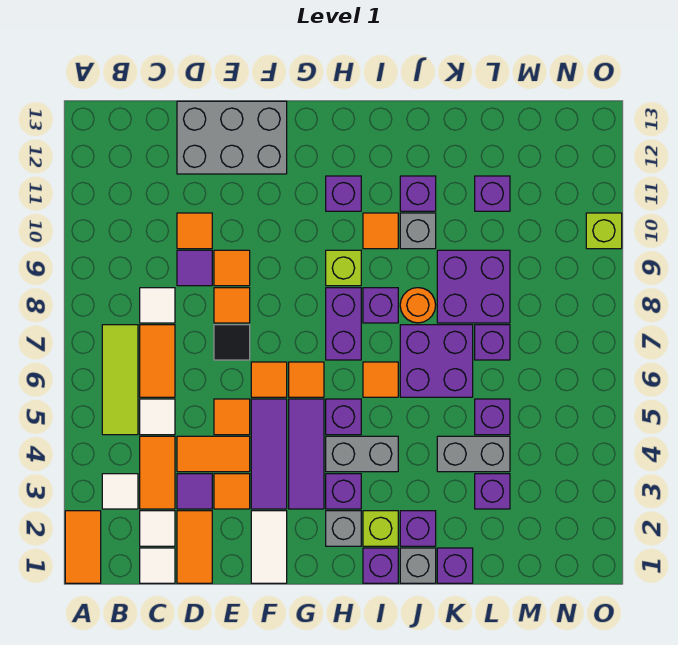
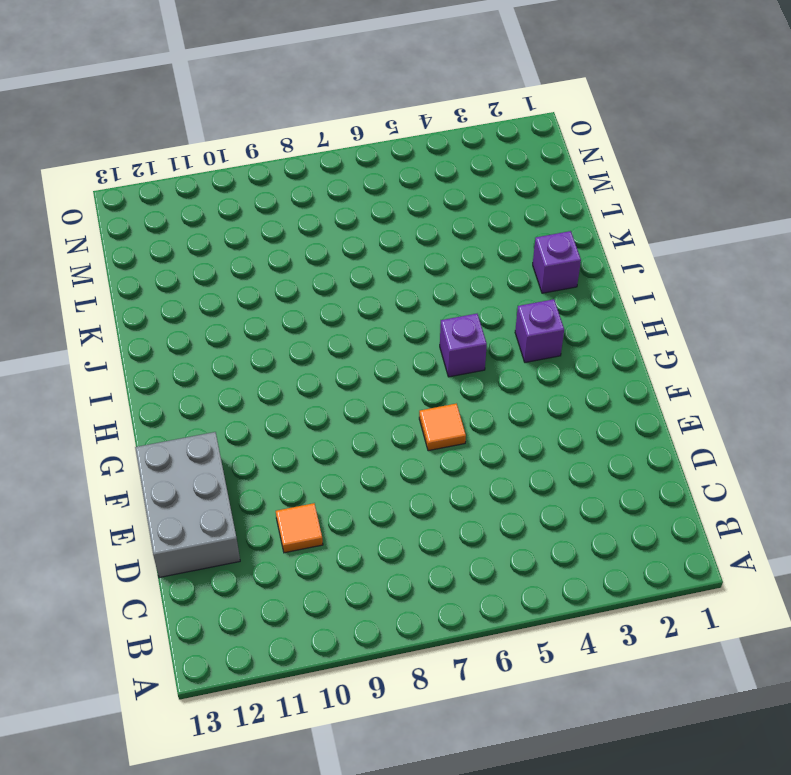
none -> orange tile A1:A2 level 1
none -> white tile B3 level 1
none -> lime tile B5:B7 level 1
none -> white tile C1 level 1

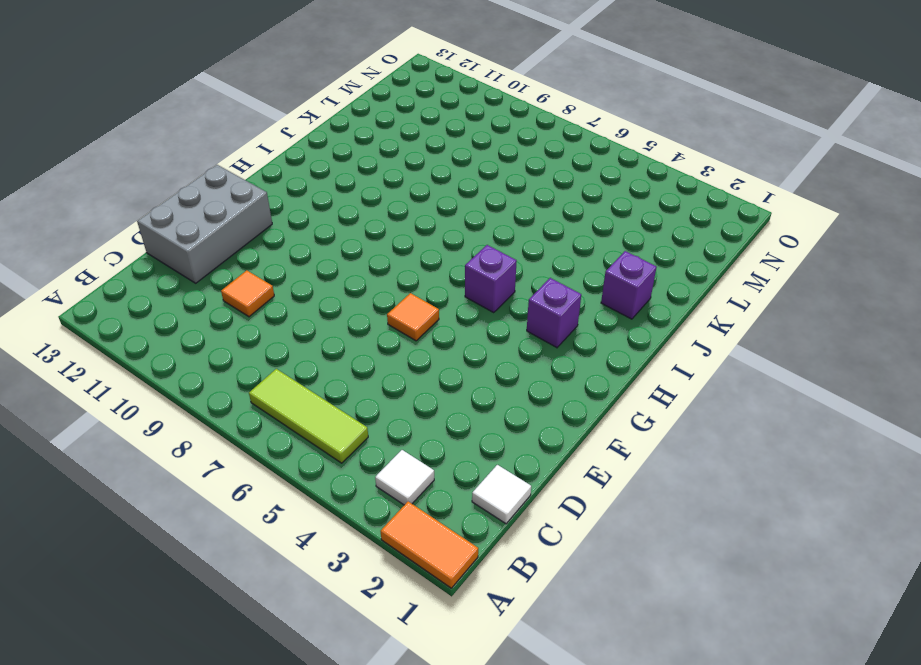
none -> white tile C2 level 1
none -> orange tile C3:C4 level 1
none -> white tile C5 level 1
none -> orange tile C6:C7 level 1

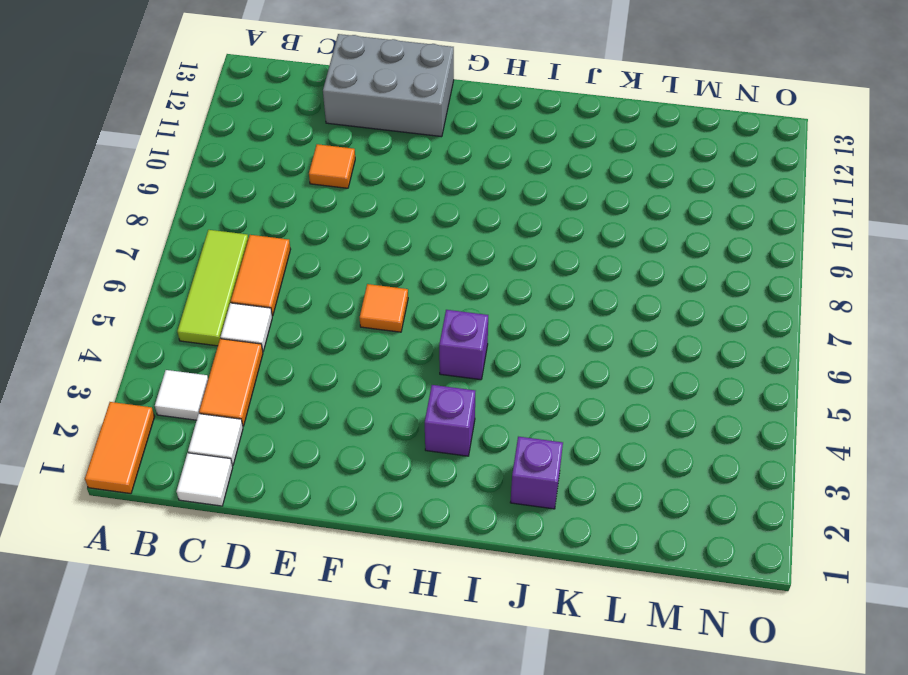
none -> white tile C8 level 1
none -> orange tile D1:D2 level 1
none -> purple tile D3 level 1
none -> orange tile D4:E4 level 1

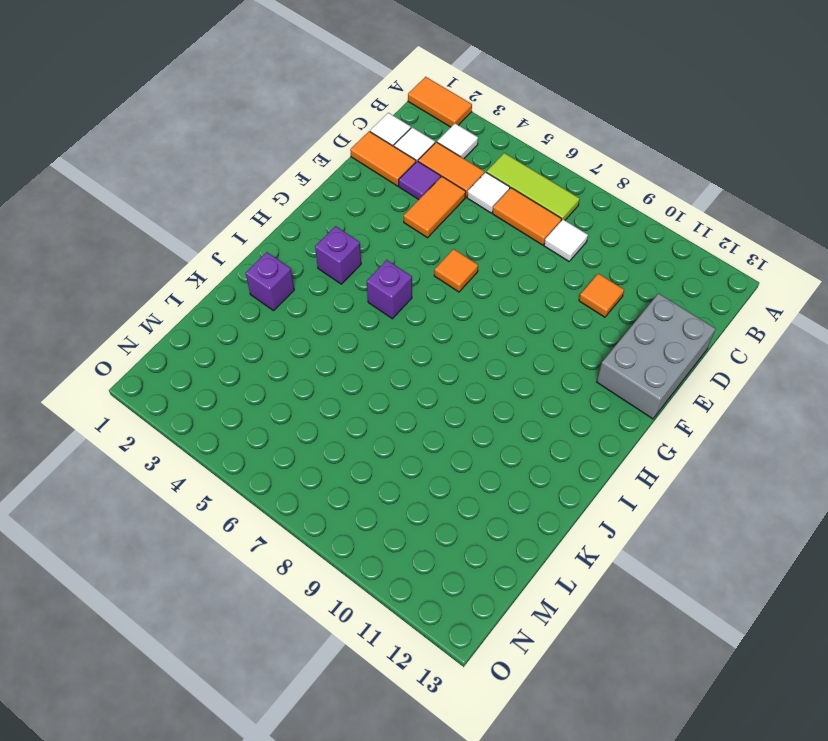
none -> purple tile D9 level 1
none -> orange tile E3 level 1
none -> orange tile E5 level 1
none -> black tile E7 level 1

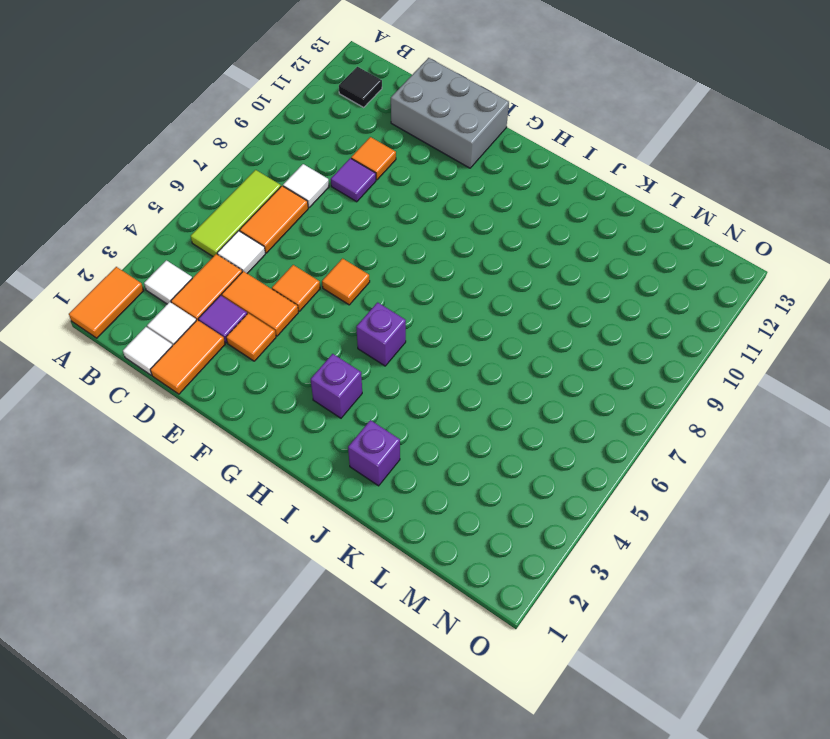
black tile B12 level 1 -> black tile E7 level 1
none -> orange tile E8 level 1
none -> orange tile E9 level 1
none -> white tile F1:F2 level 1
none -> purple tile F3:F5 level 1

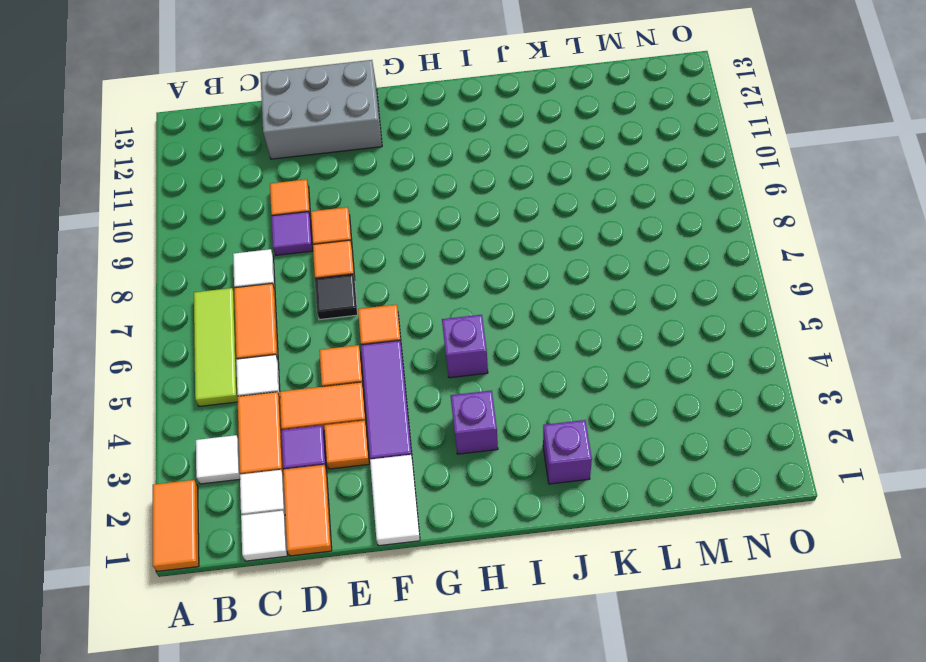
none -> purple tile G3:G5 level 1
none -> orange tile G6 level 1
none -> grey brick H2 level 1
none -> grey brick H4:I4 level 1

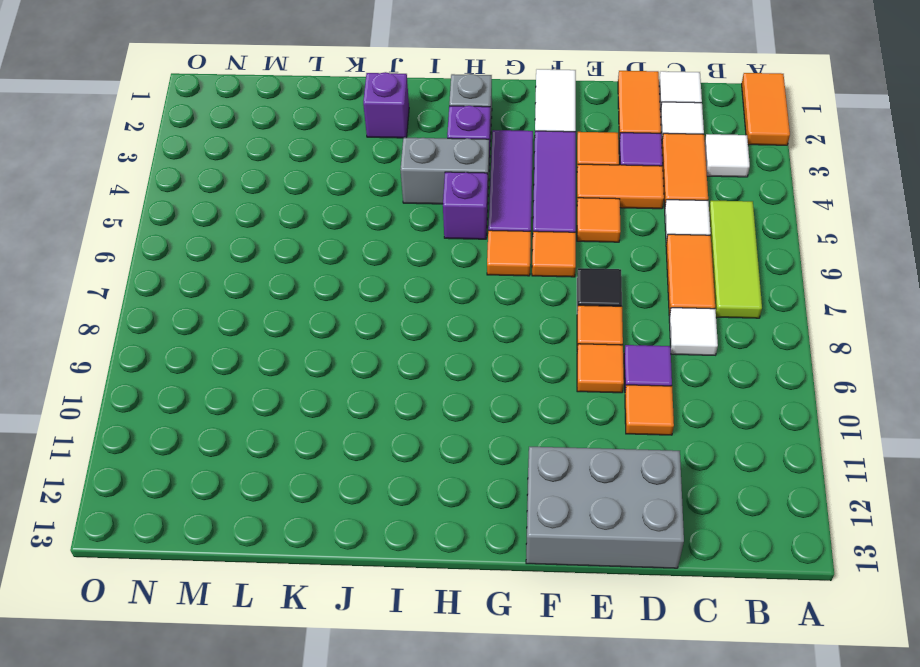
none -> purple brick H7:H8 level 1
none -> lime brick H9 level 1
none -> purple brick H11 level 1
none -> purple brick I1 level 1

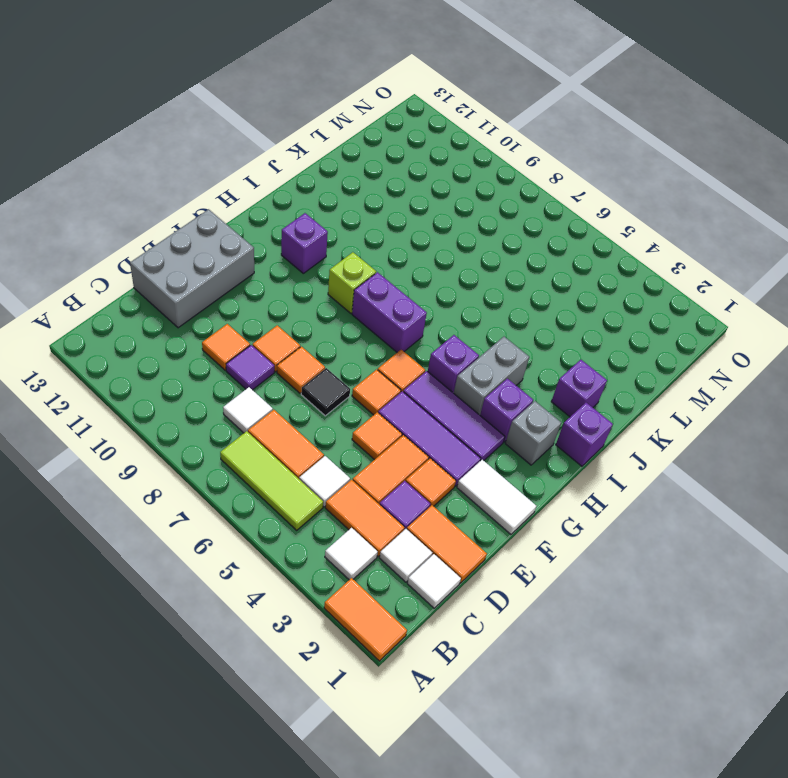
none -> lime brick I2 level 1
none -> orange tile I6 level 1
none -> purple brick I8 level 1
none -> orange tile I10 level 1

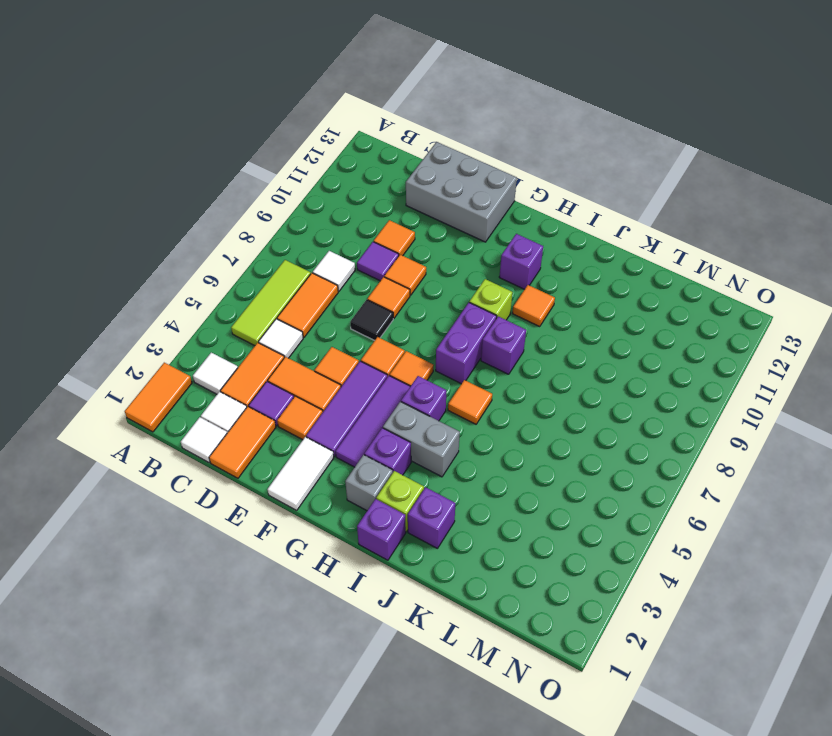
none -> grey brick J1 level 1
none -> purple brick J6:K7 level 1
none -> orange round brick J8 level 1
none -> grey brick J10 level 1

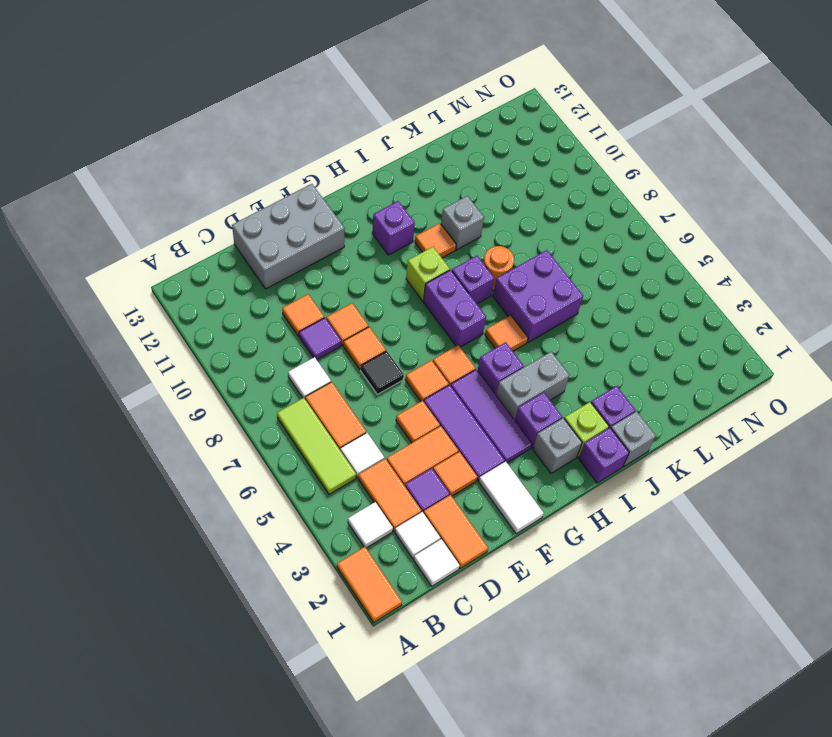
none -> purple brick J11 level 1
none -> purple brick K1 level 1
none -> grey brick K4:L4 level 1
none -> purple brick K8:L9 level 1

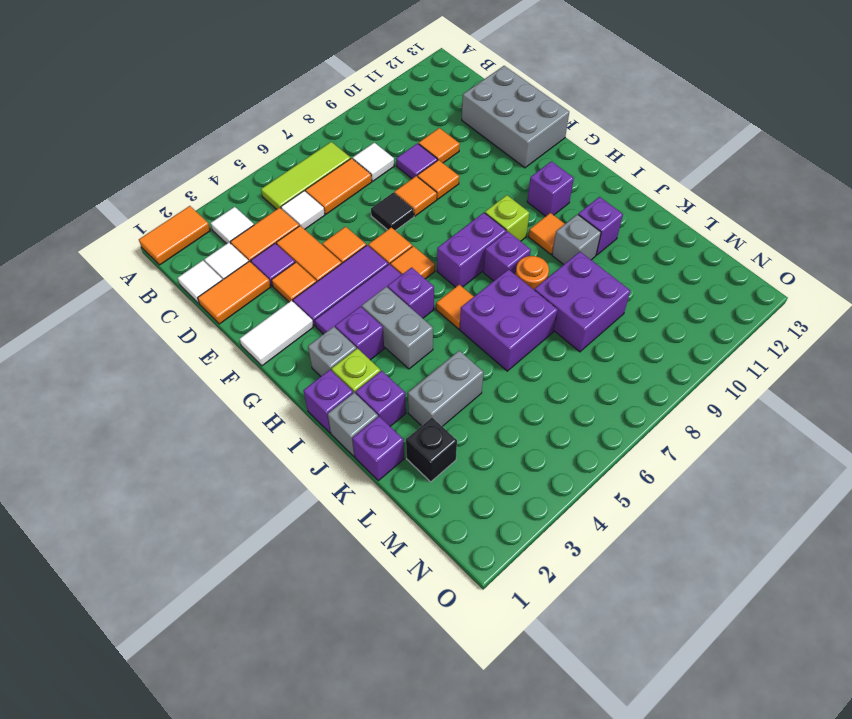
grey brick K3:K4 level 1 -> grey brick K4:L4 level 1
black brick L2 level 1 -> none
none -> purple brick L3 level 1
none -> purple brick L5 level 1
none -> purple brick L7 level 1
none -> purple brick L11 level 1

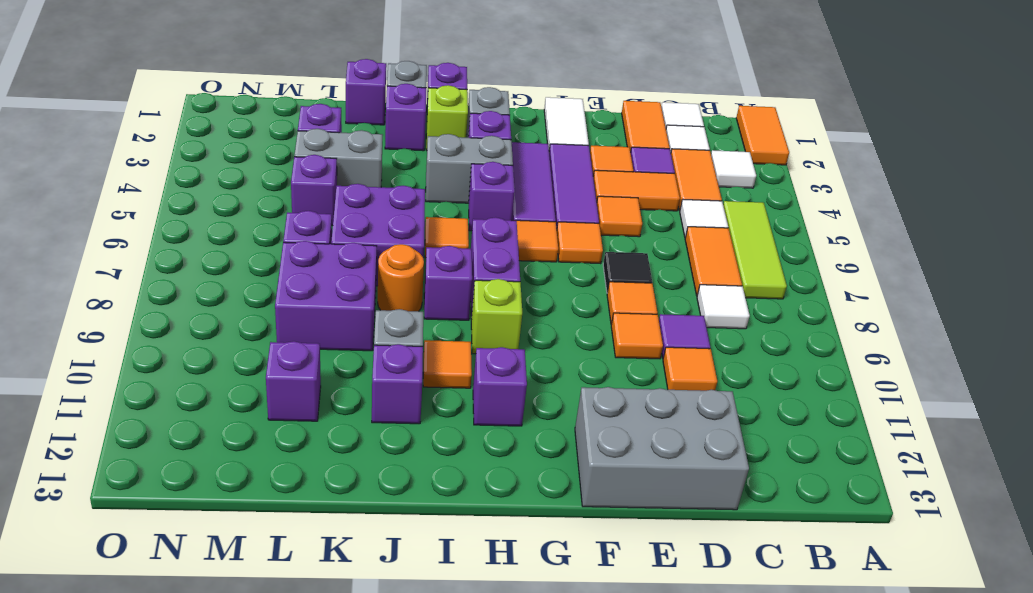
none -> lime brick O10 level 1

